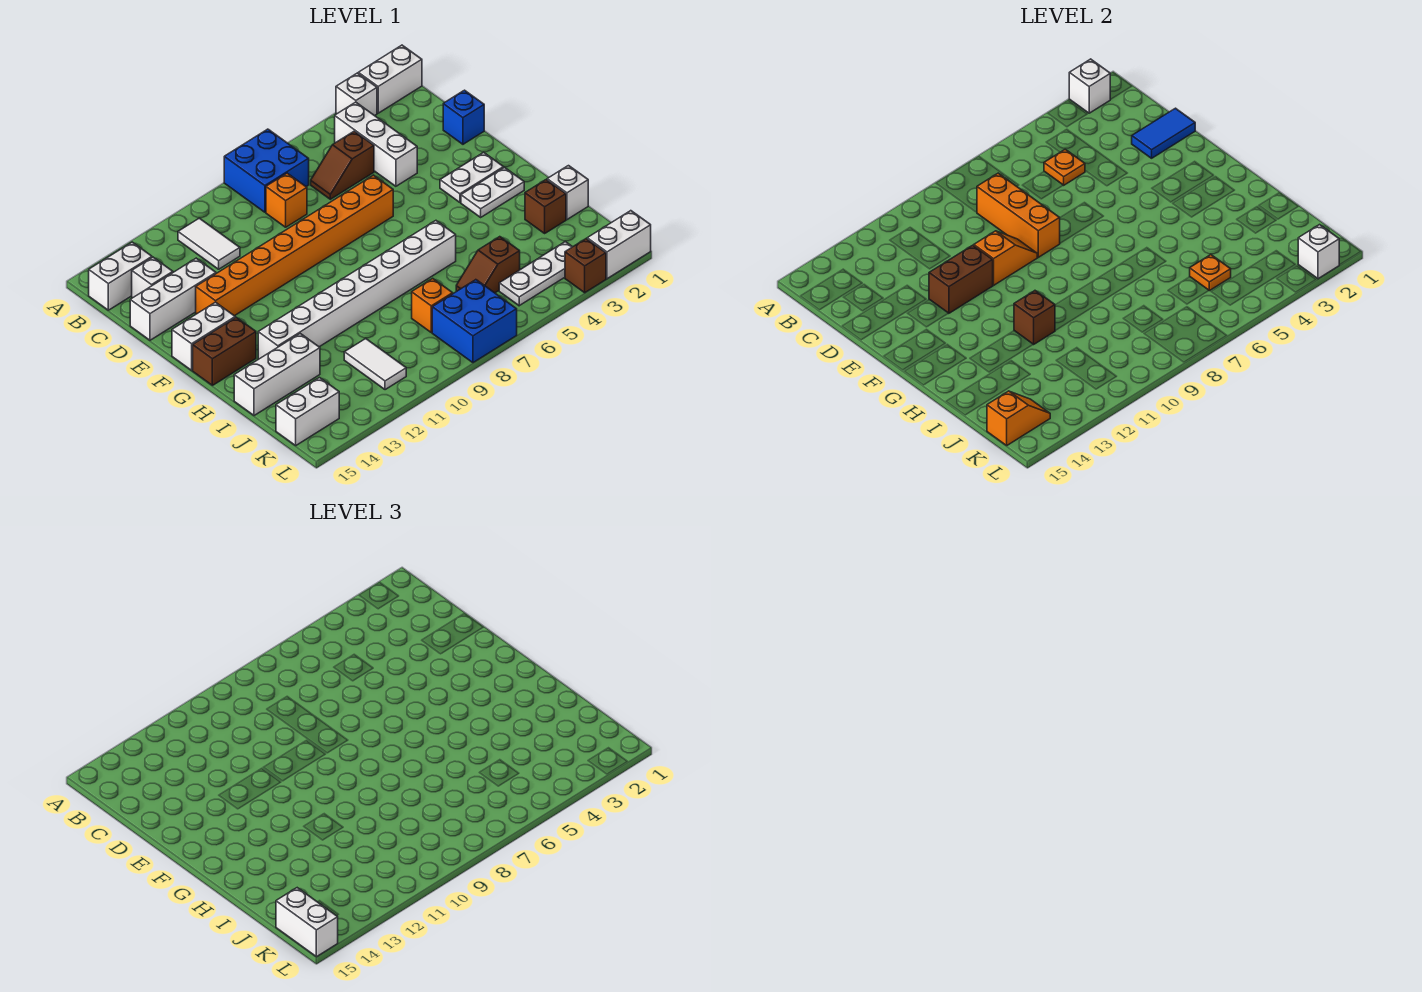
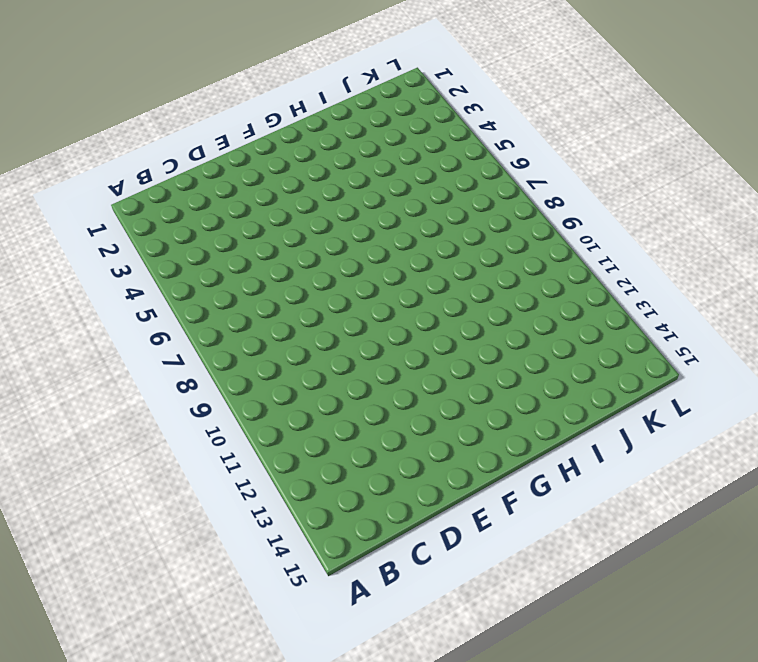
none -> white brick A1:A2 level 1
none -> white brick A3 level 1
none -> blue brick A7:B8 level 1
none -> white brick B4:D4 level 1

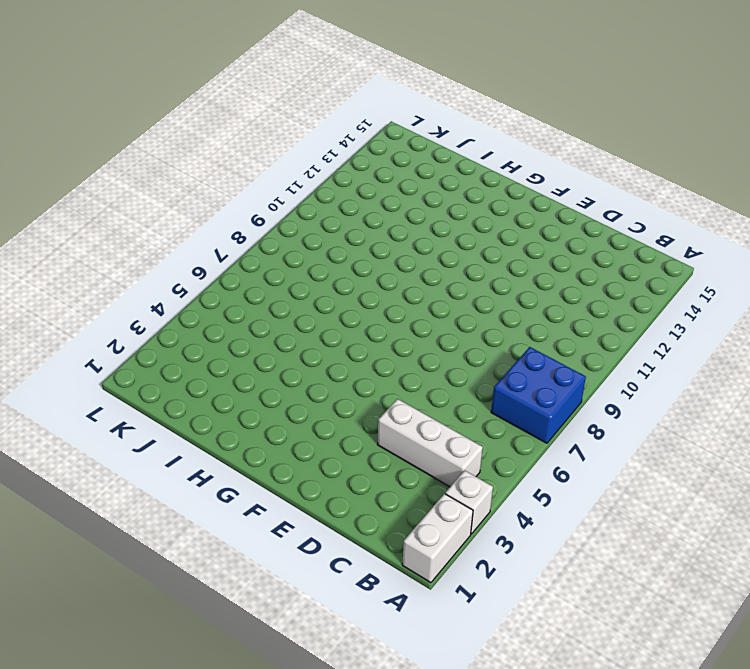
none -> white tile B11:C11 level 1
none -> white brick B14:B15 level 1
none -> brown slope C5:C6 level 1 top 5
none -> orange brick C8 level 1

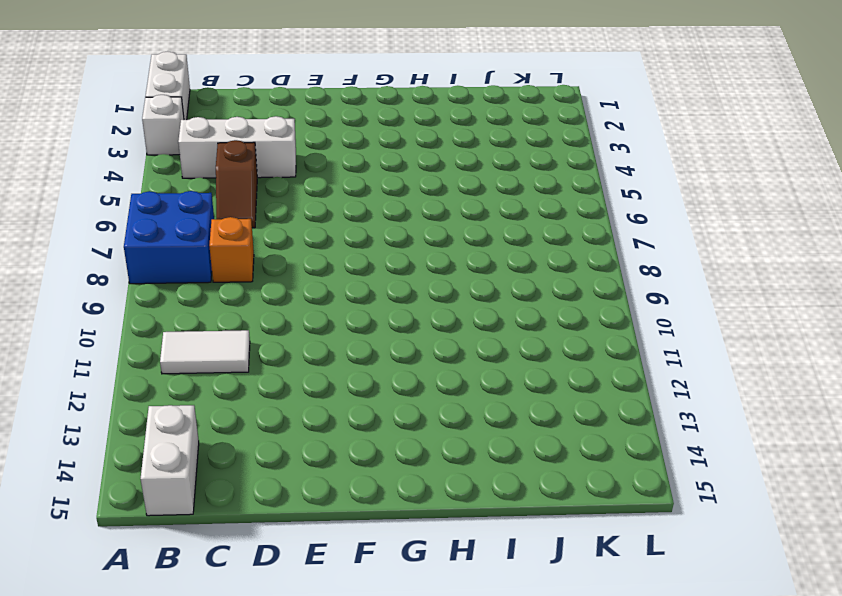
none -> white brick C14 level 1
none -> blue brick D1 level 1
none -> white brick D13:D15 level 1
none -> orange brick E6:E13 level 1

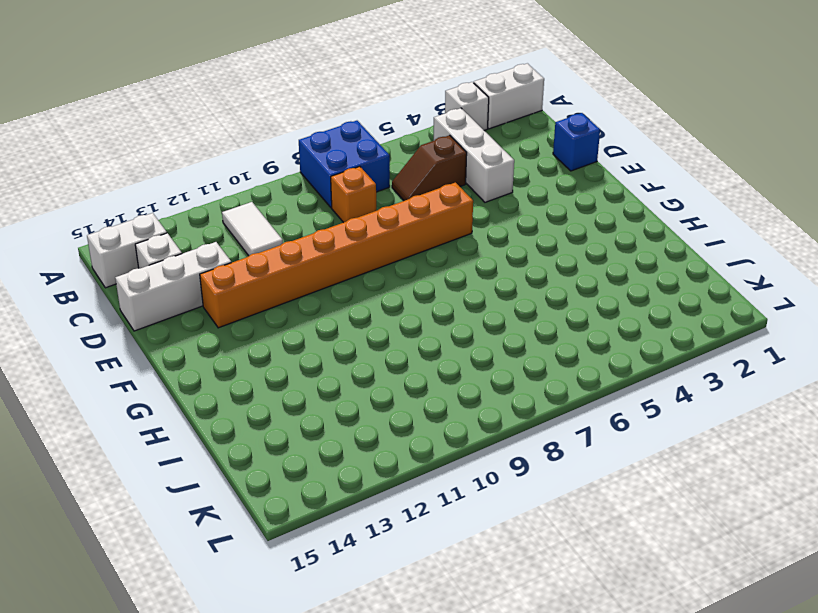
none -> white plate F2:F3 level 1
none -> white brick F14:F15 level 1
none -> white plate G2:G3 level 1
none -> brown brick G14:G15 level 1

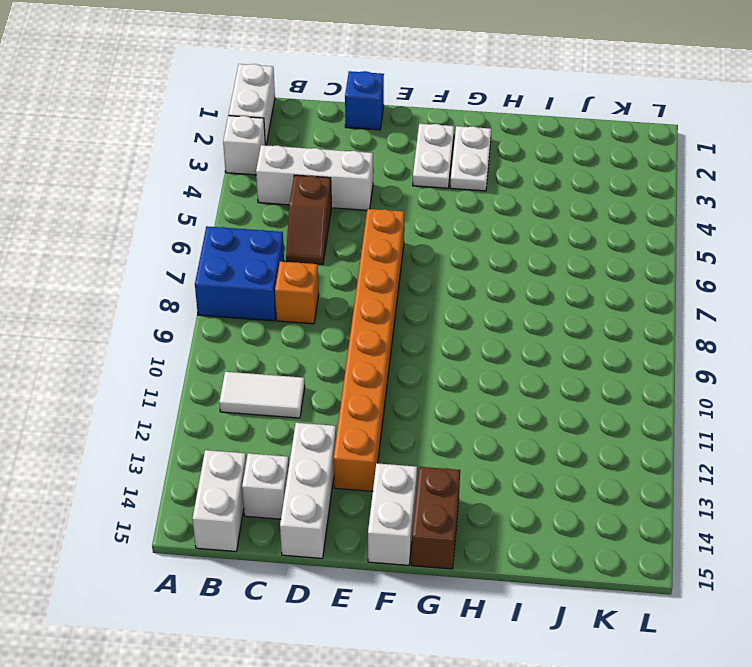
none -> white brick H6:H13 level 1
none -> white brick I1 level 1
none -> brown brick I2 level 1
none -> white brick I13:I15 level 1

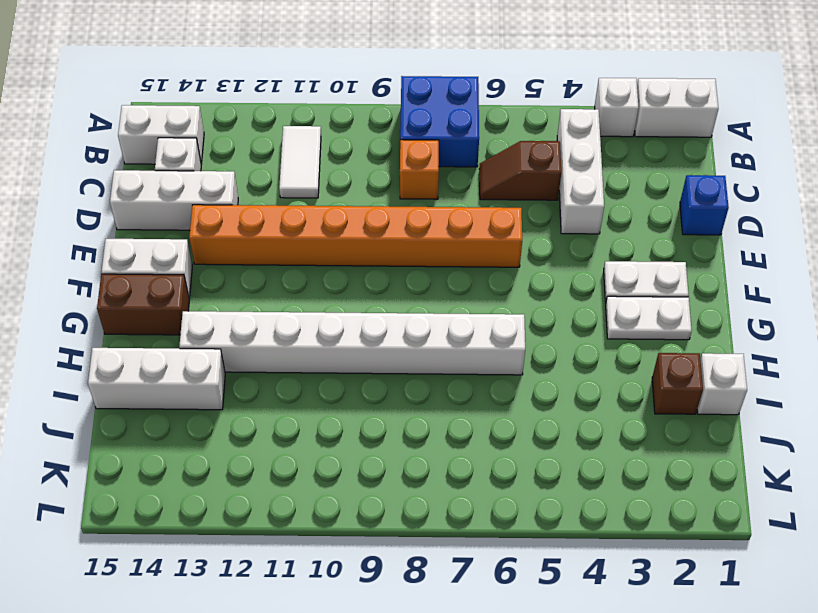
none -> brown slope J5:J6 level 1 top 5
none -> orange brick J8 level 1
none -> white tile J11:K11 level 1
none -> white plate K3:K5 level 1

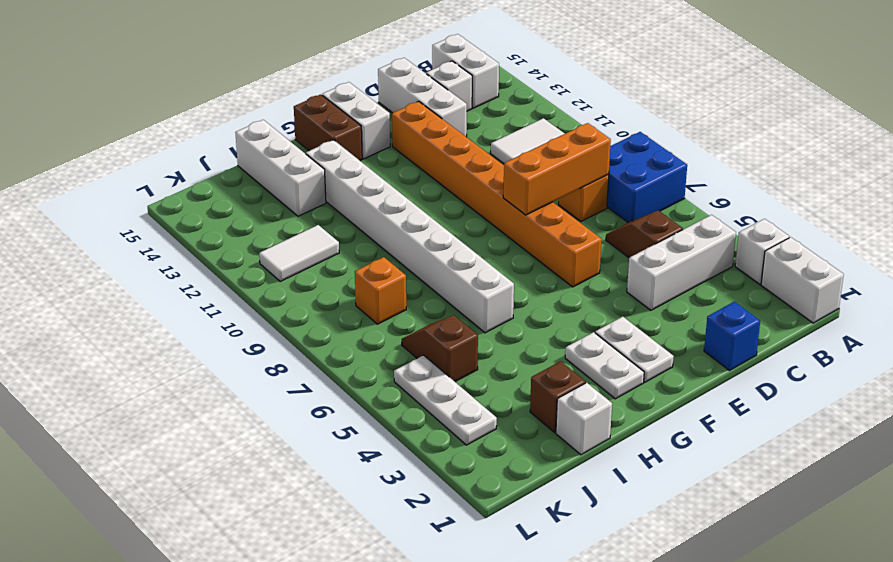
none -> blue brick K7:L8 level 1
none -> white brick K14:K15 level 1
none -> white brick L1:L2 level 1
none -> brown brick L3 level 1

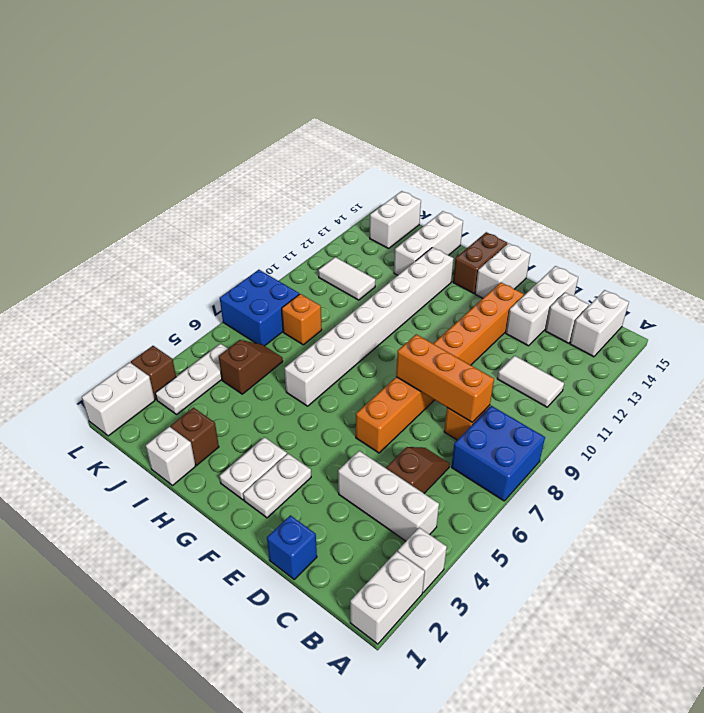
none -> white brick A2 level 2
none -> orange plate C5 level 2
none -> blue tile D1:D2 level 2
none -> orange slope E9:E10 level 2 top 10

